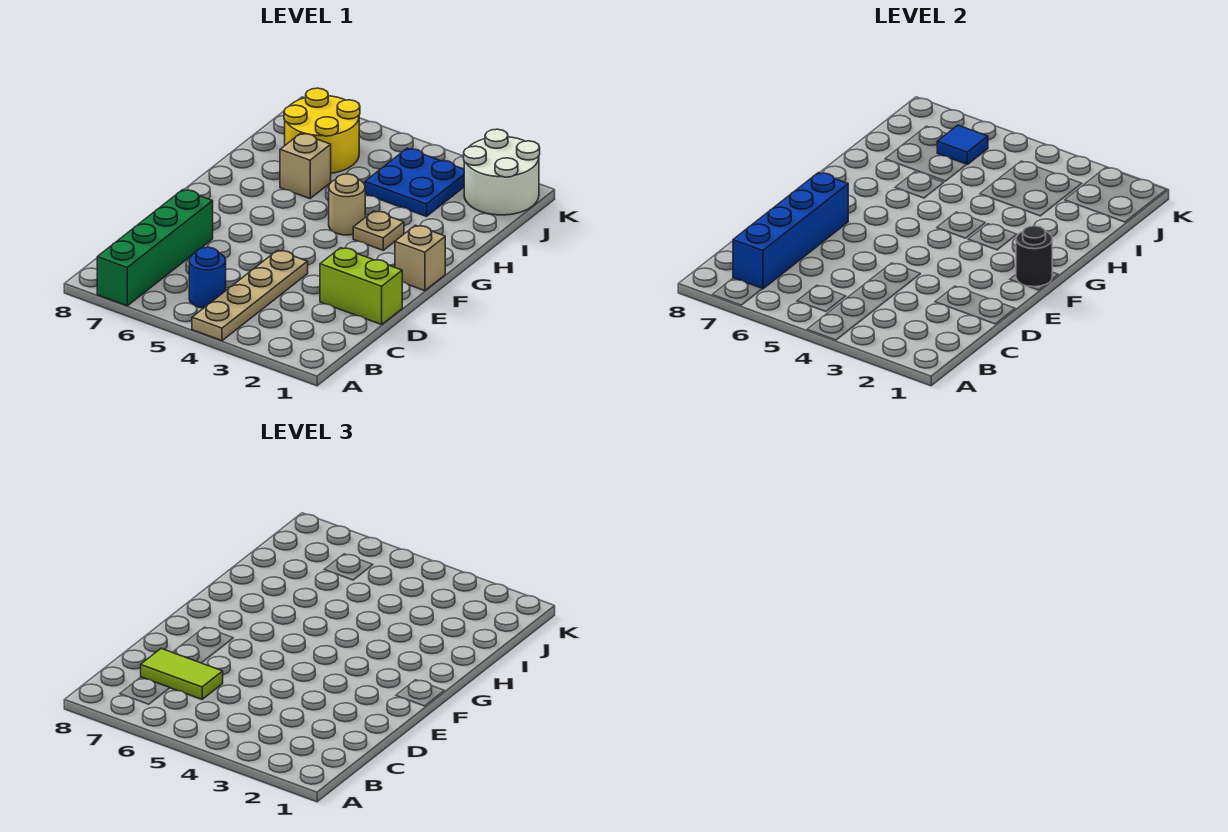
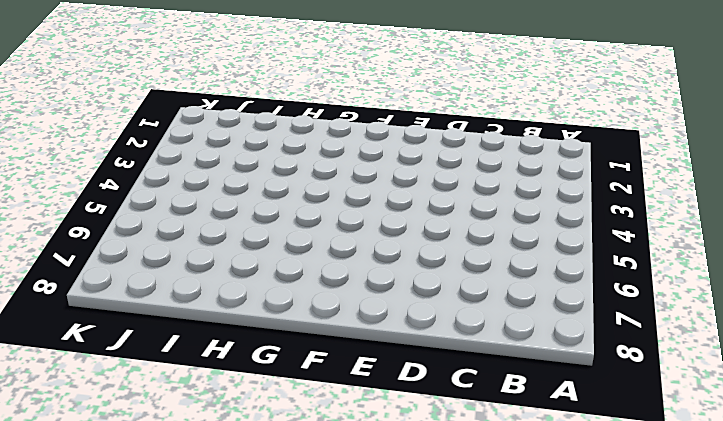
none -> tan plate A4:D4 level 1
none -> green brick A7:D7 level 1
none -> blue round brick B5 level 1

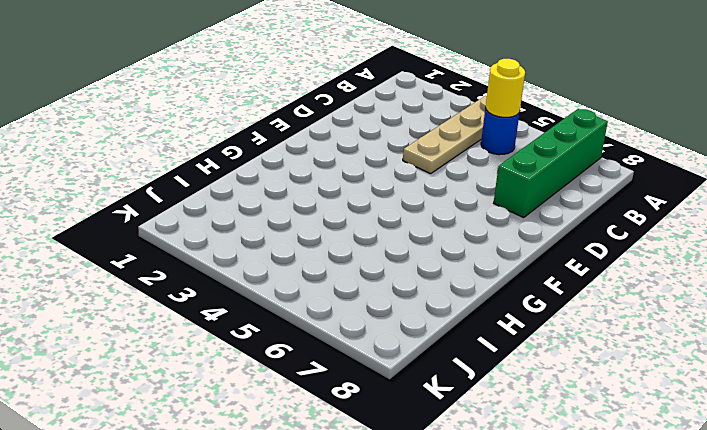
yellow round brick B5 level 2 -> none
none -> lime brick D1:D2 level 1
none -> tan brick F1 level 1
none -> tan plate G3 level 1

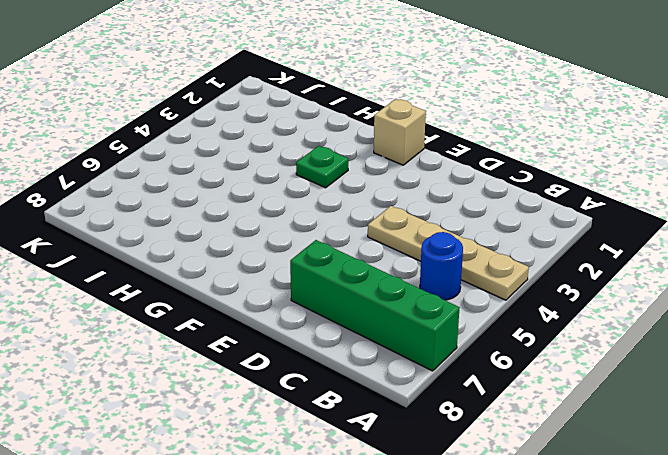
green plate G3 level 1 -> tan plate G3 level 1
none -> lime brick D1:D2 level 1
none -> tan round brick G4 level 1
none -> tan brick H6 level 1

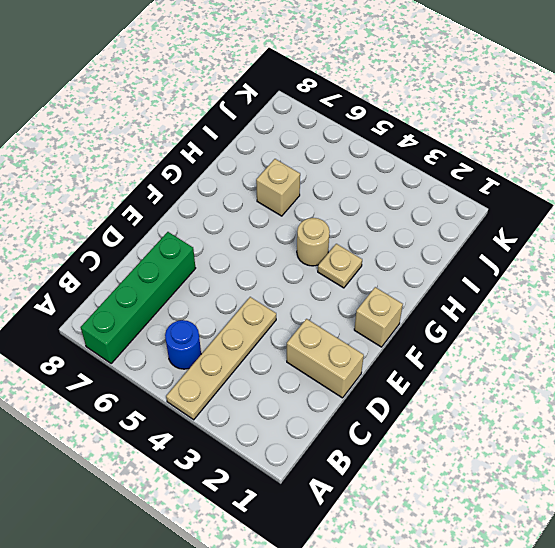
tan brick D1:D2 level 1 -> lime brick D1:D2 level 1
none -> blue plate I3:J4 level 1
none -> yellow round brick I6:J7 level 1
none -> white round brick J1:K2 level 1

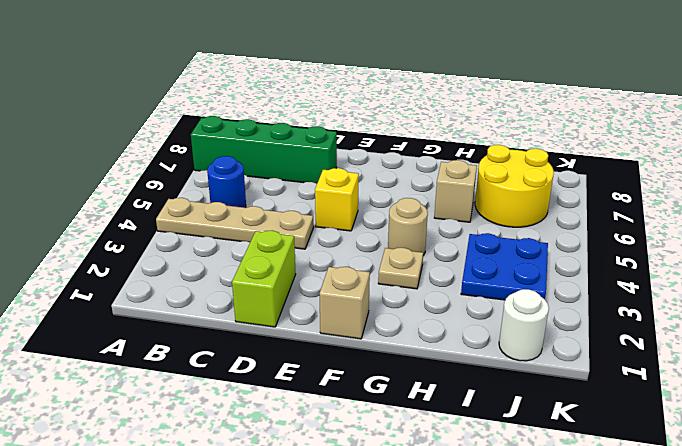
yellow brick E5 level 1 -> none
white round brick J1 level 1 -> white round brick J1:K2 level 1
none -> blue brick B7:E7 level 2
none -> black round brick F1 level 2
none -> blue tile J6 level 2

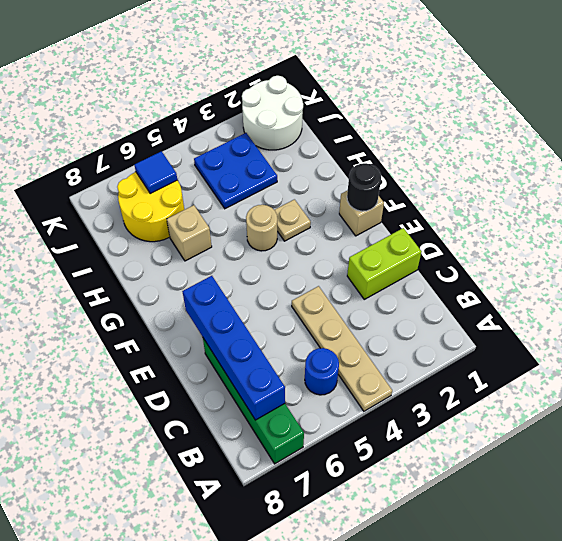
none -> lime tile C6:C7 level 3

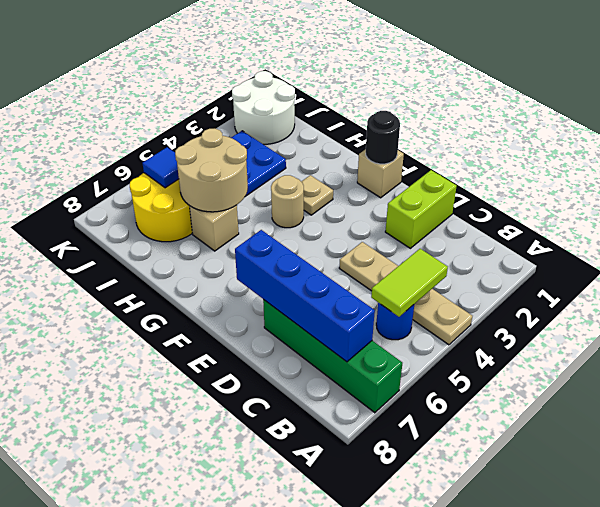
lime tile B4:B5 level 2 -> lime tile C6:C7 level 3
tan round brick H5:I6 level 2 -> none

